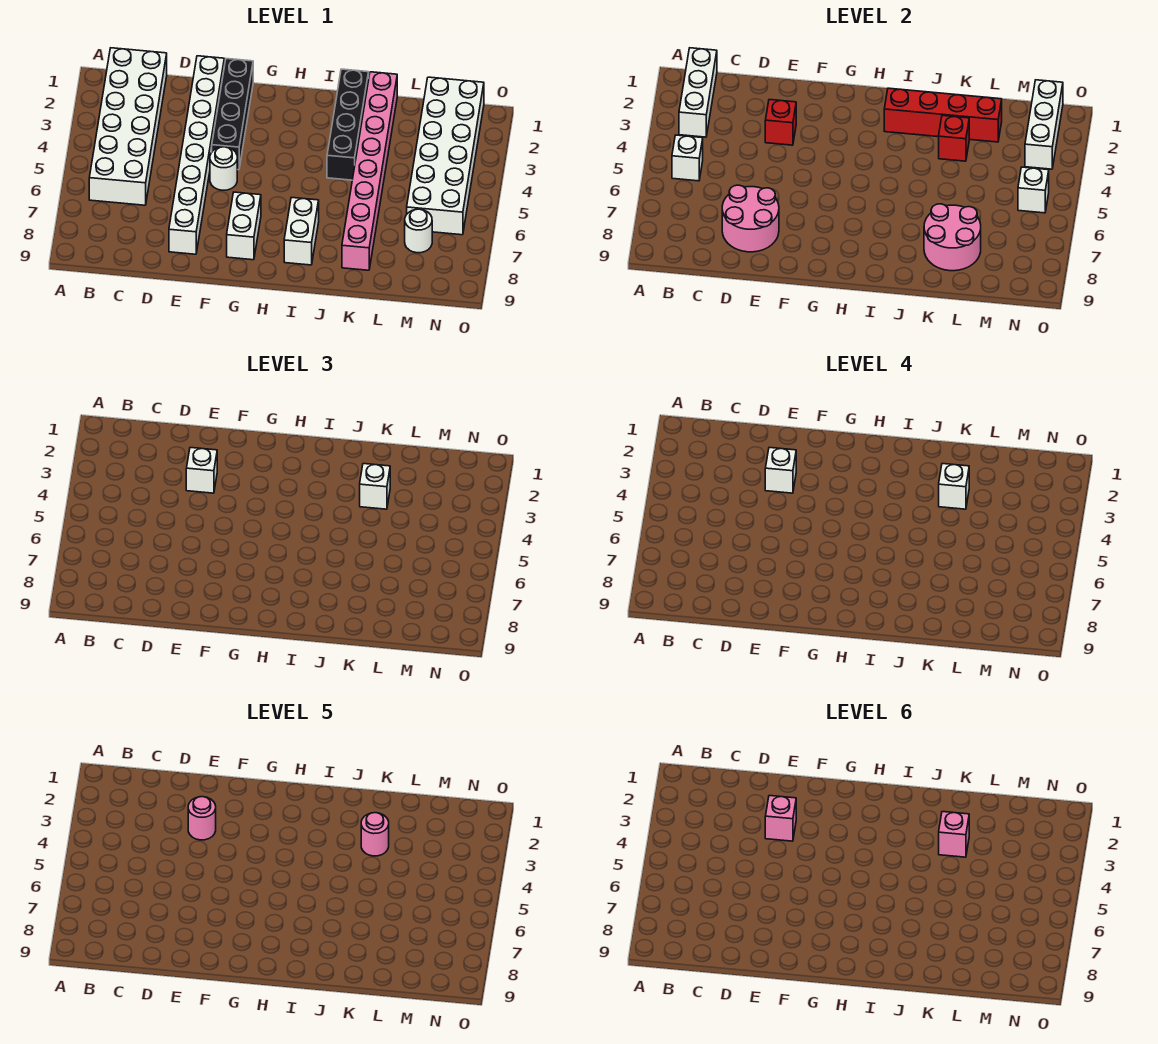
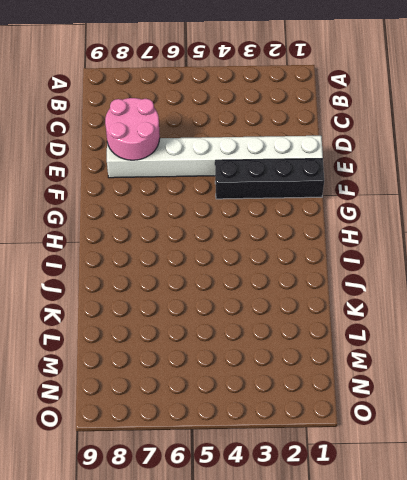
none -> white brick B1:C6 level 1
none -> white round brick F5 level 1
none -> white brick G7:G8 level 1

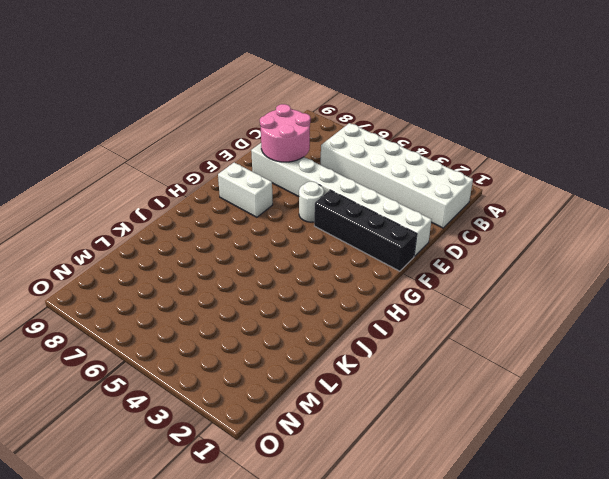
none -> white brick I7:I8 level 1
none -> black brick J1:J4 level 1
none -> pink brick K1:K8 level 1

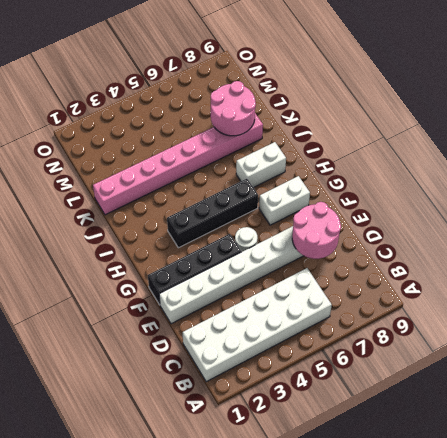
black brick H3:H6 level 1 -> black brick J1:J4 level 1
none -> white brick M1:N6 level 1
none -> white round brick M7 level 1
none -> white brick B1:B3 level 2

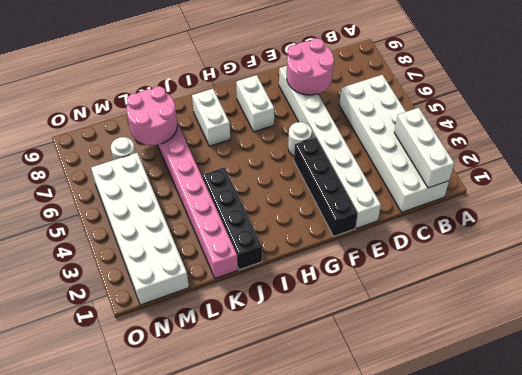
none -> white brick B5 level 2
none -> red brick E3 level 2
none -> red brick I2:L2 level 2

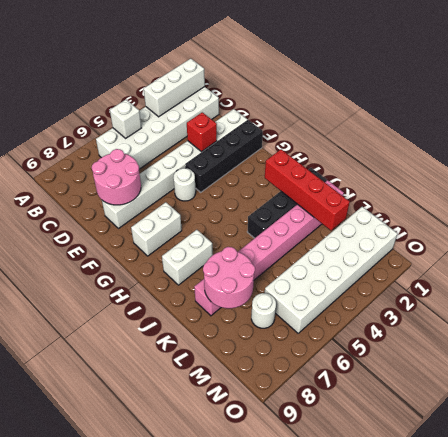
none -> red brick K3 level 2
none -> white brick N1:N3 level 2
none -> white brick N5 level 2

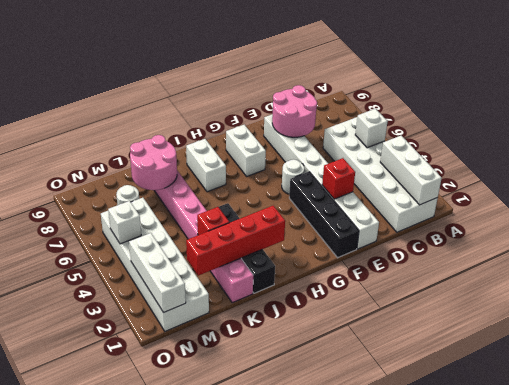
none -> white brick E3 level 3
none -> white brick K3 level 3
none -> white brick E3 level 4

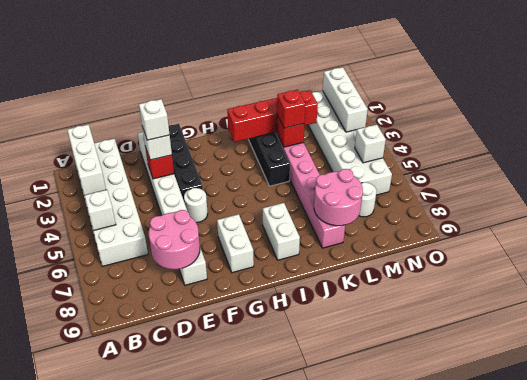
red brick K3 level 3 -> white brick K3 level 3
none -> white brick K3 level 4
none -> pink round brick E3 level 5
none -> pink round brick K3 level 5

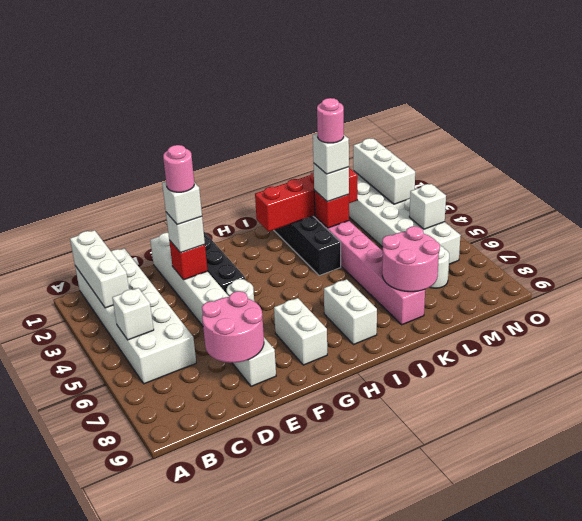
none -> pink brick E3 level 6
none -> pink brick K3 level 6

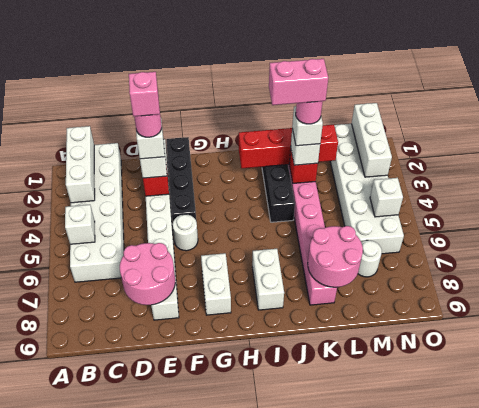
pink brick J3:K3 level 6 -> pink brick K3 level 6

